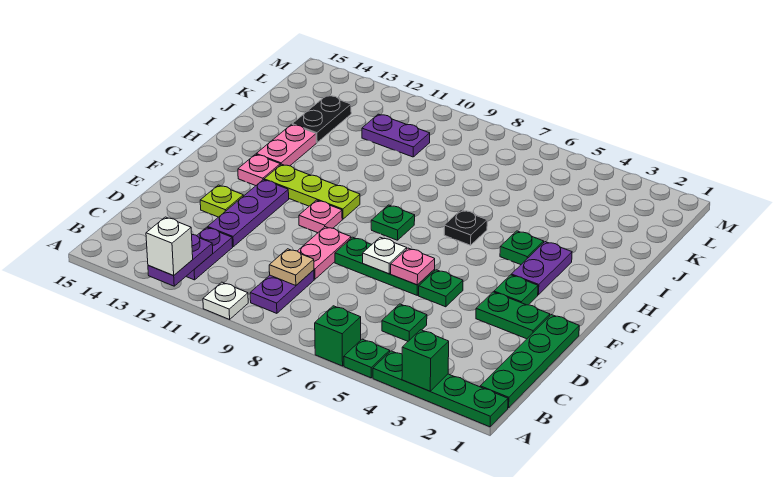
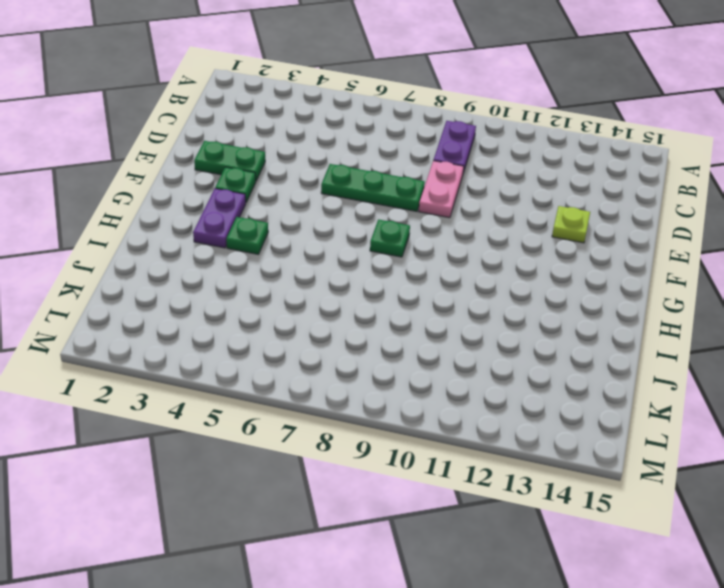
none -> green plate A1:A4 level 1
none -> green plate A5 level 1
none -> green brick A6 level 1
none -> white plate A10 level 1

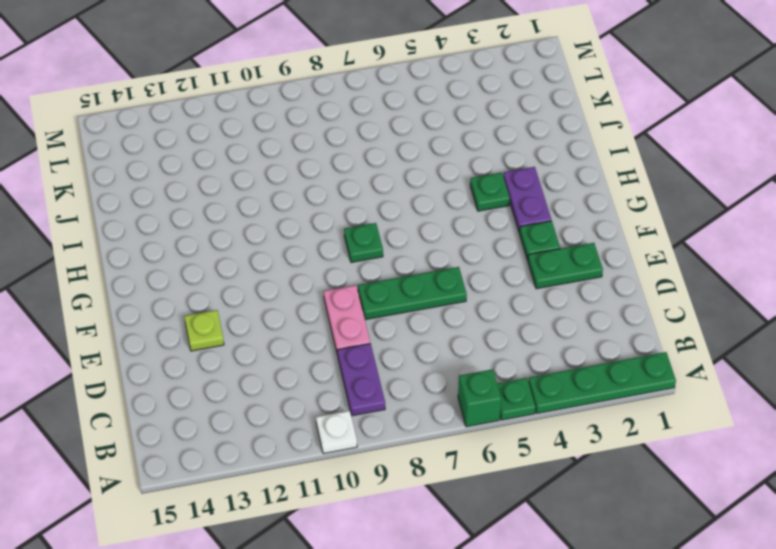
none -> green plate B1:E1 level 1
none -> purple plate B12:C12 level 1
none -> green plate C5 level 1
none -> purple plate D12:F12 level 1

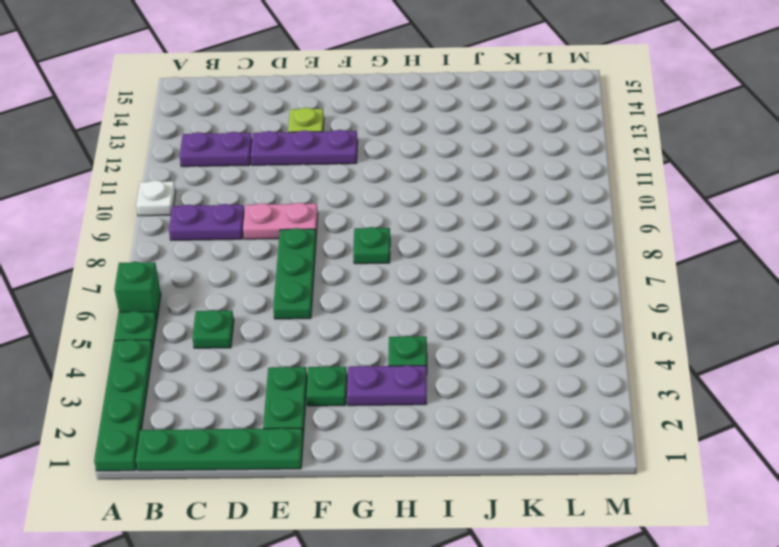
none -> green plate E5 level 1
none -> pink plate F10 level 1
none -> lime plate G10:G12 level 1
none -> pink plate G13 level 1

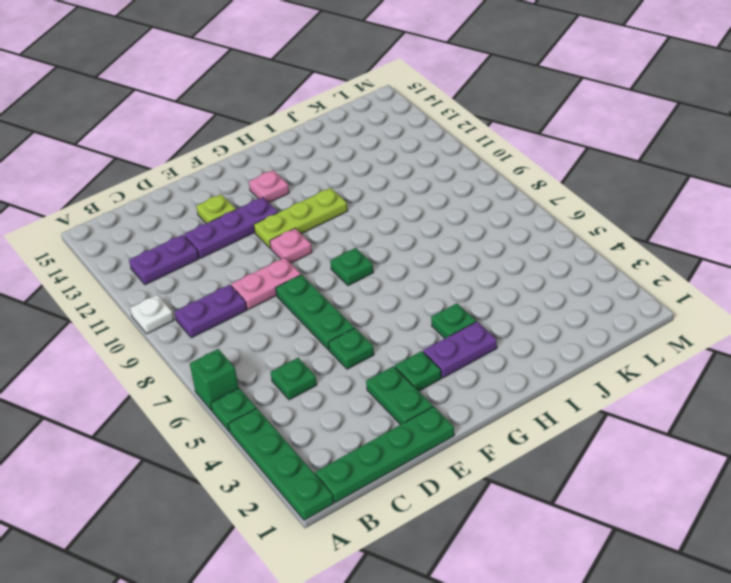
lime plate F11:H11 level 1 -> lime plate G10:G12 level 1
none -> black plate H6 level 1
none -> pink plate H13:I13 level 1
none -> black plate J13:K13 level 1
none -> purple plate K10:K11 level 1

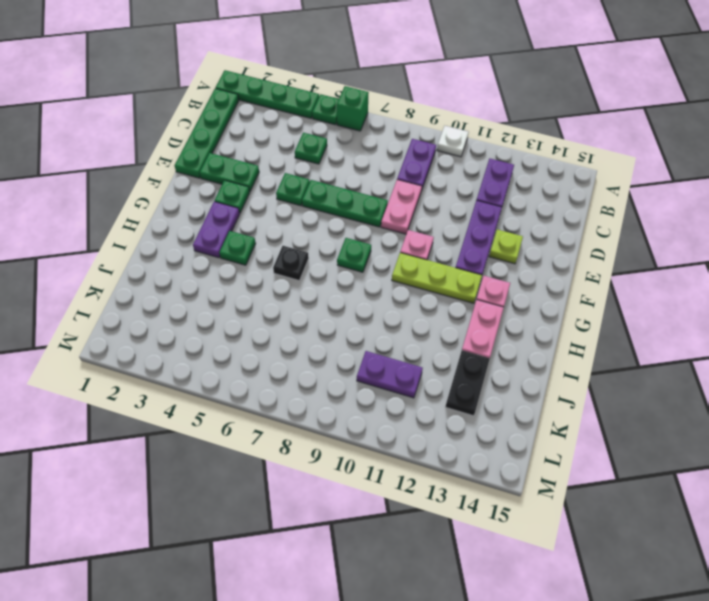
none -> green brick A3 level 2
none -> purple plate A12:B12 level 2
none -> tan plate C9 level 2
none -> pink plate E6 level 2

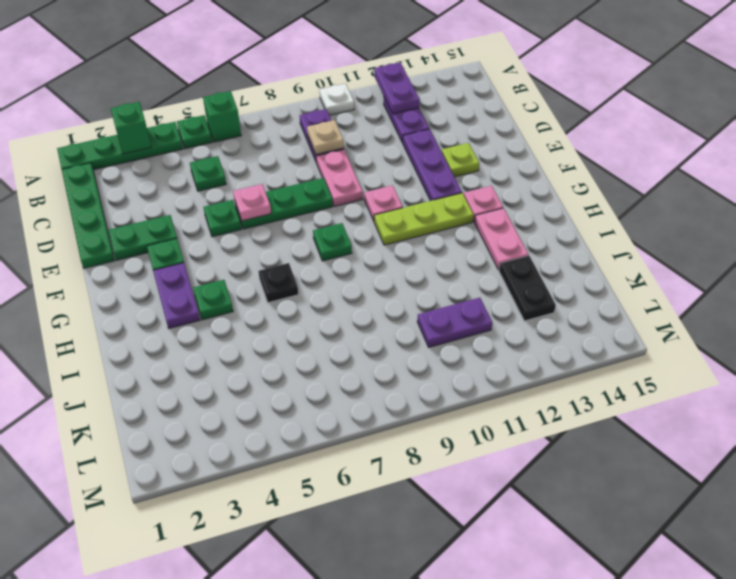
none -> white plate E7 level 2
none -> white brick A12 level 3

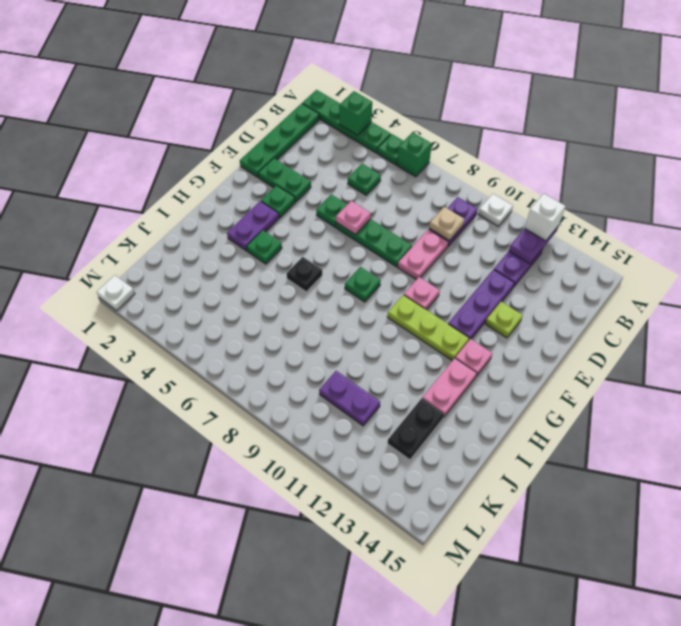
white plate M1 level 1 -> white plate E7 level 2

